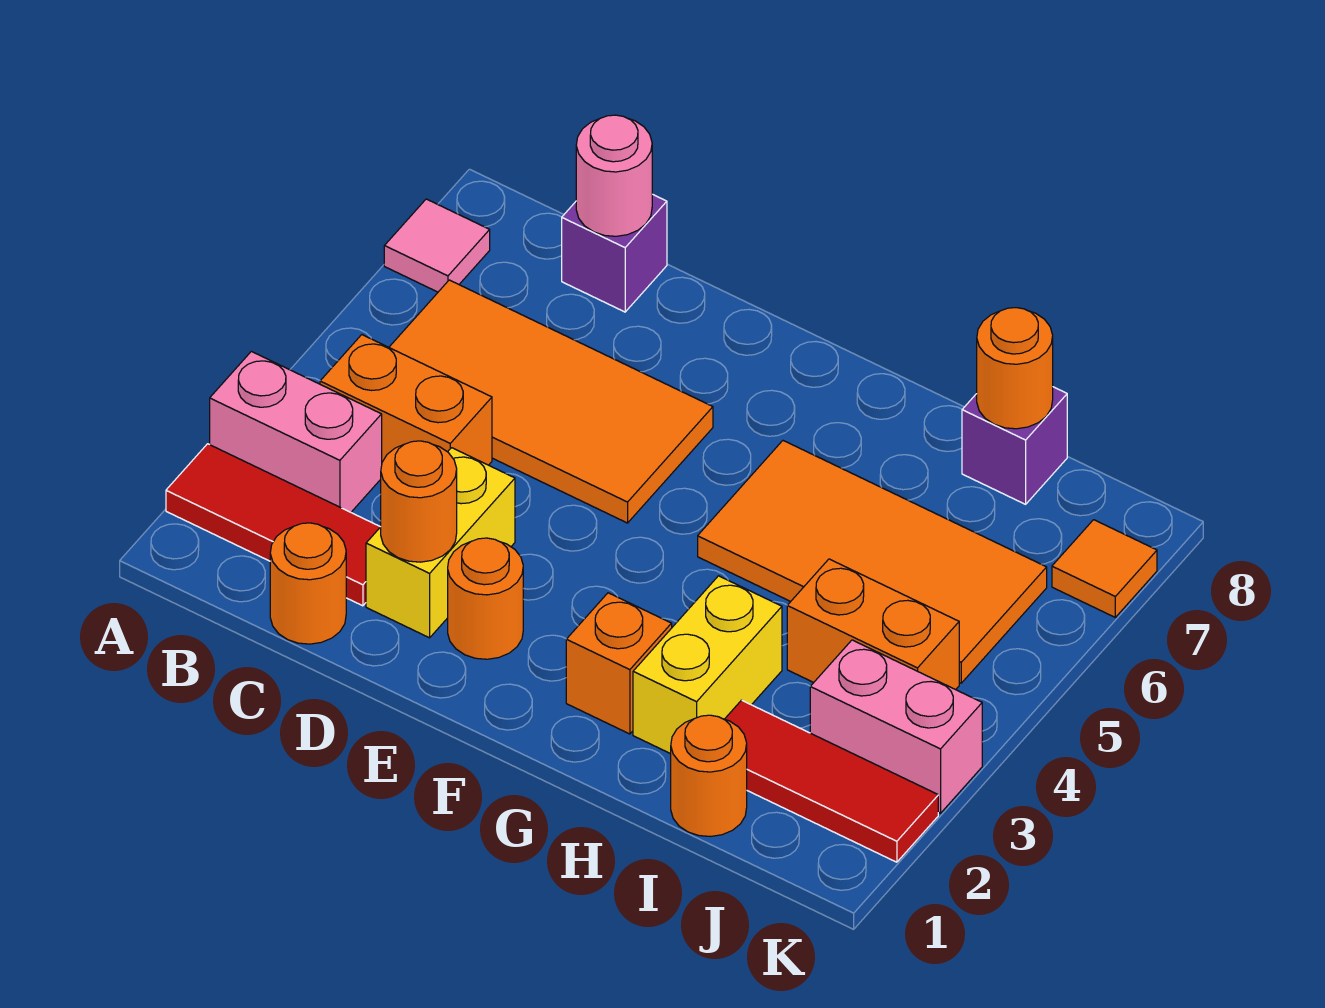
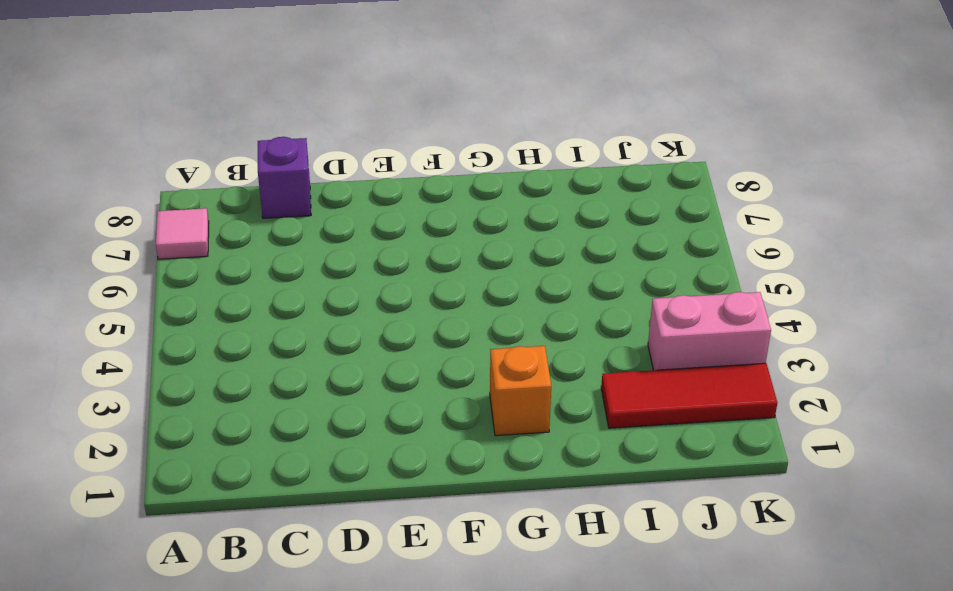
none -> red tile A2:C2 level 1
none -> pink brick A3:B3 level 1
none -> orange brick B4:C4 level 1

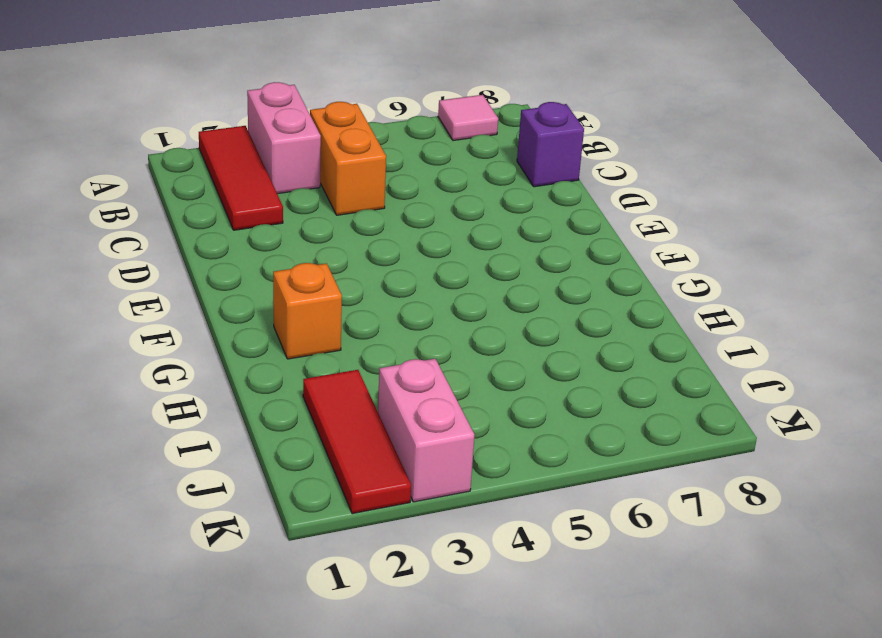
none -> orange tile B5:E6 level 1
none -> orange round brick C1 level 1
none -> yellow brick D2:D3 level 1

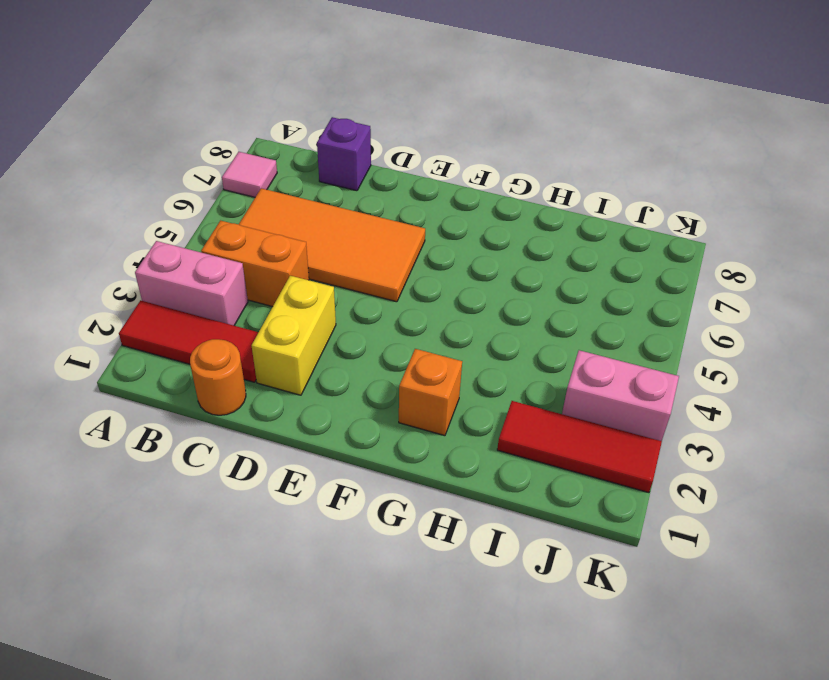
none -> orange round brick E2 level 1
none -> orange tile G5:J6 level 1
none -> yellow brick H2:H3 level 1

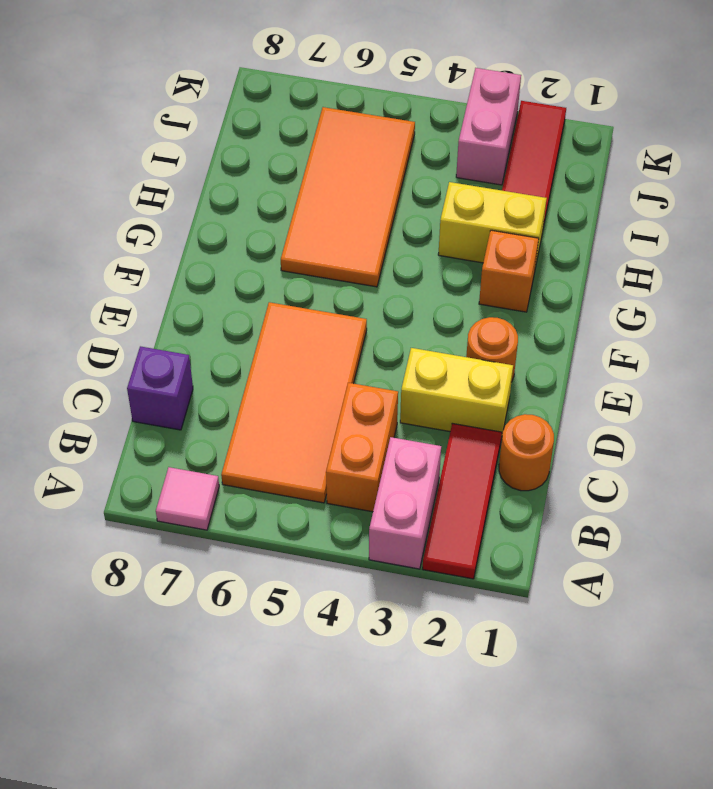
none -> orange round brick I1 level 1
none -> orange brick I4:J4 level 1
none -> purple brick I8 level 1

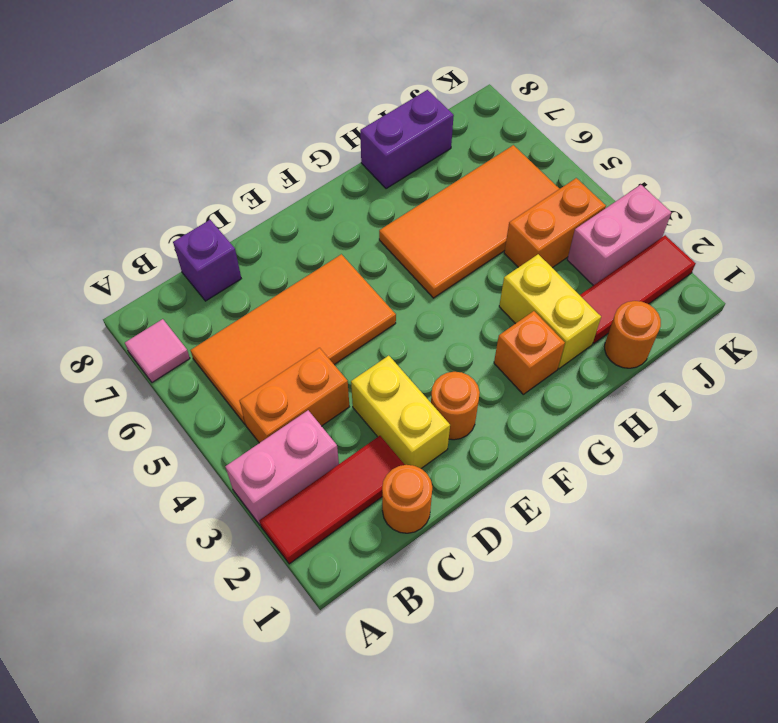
purple brick H8:I8 level 1 -> purple brick I8 level 1
none -> orange tile K7 level 1
none -> pink round brick C8 level 2
none -> orange round brick D2 level 2

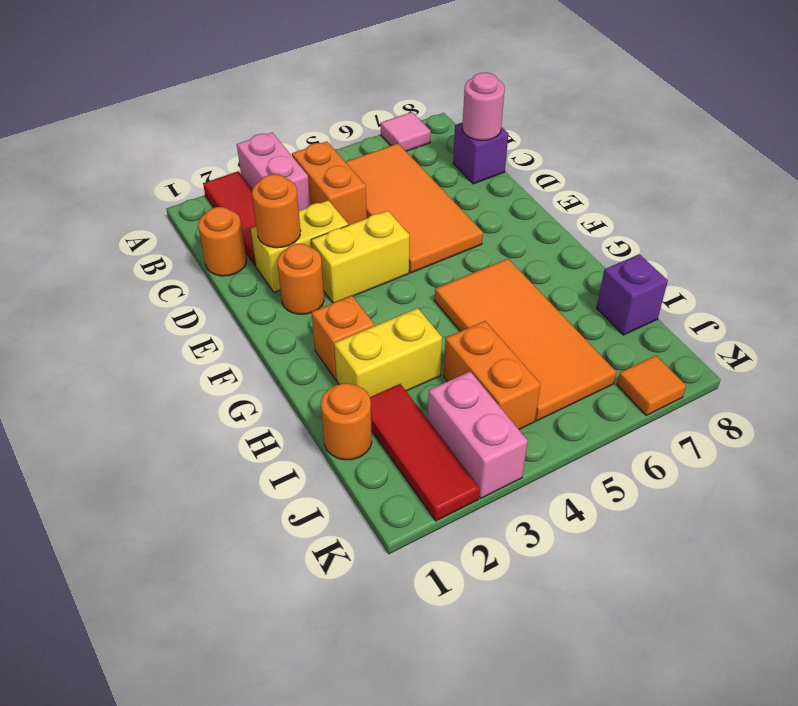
yellow brick E3:E4 level 1 -> none
none -> orange round brick I8 level 2

